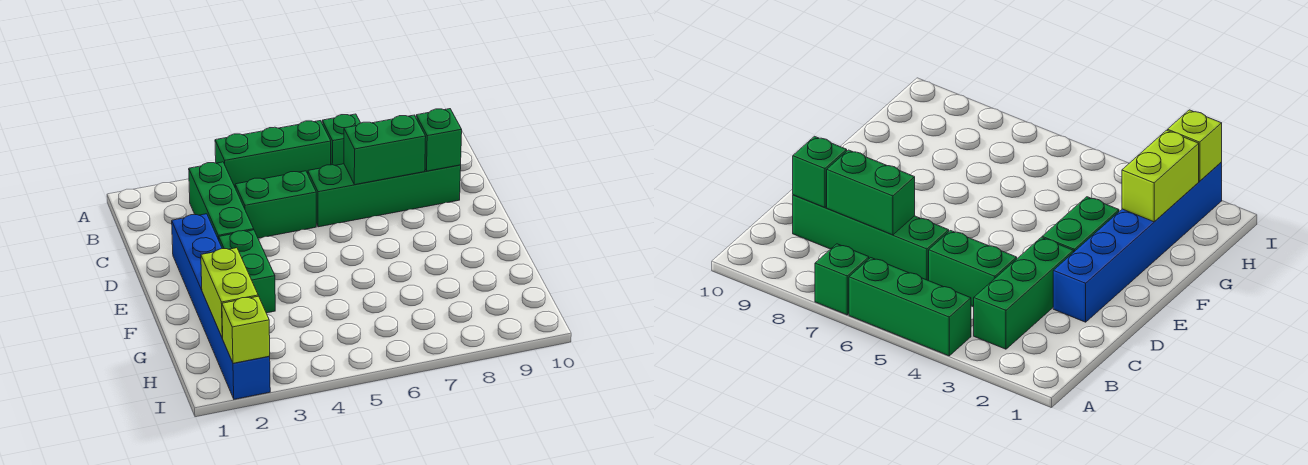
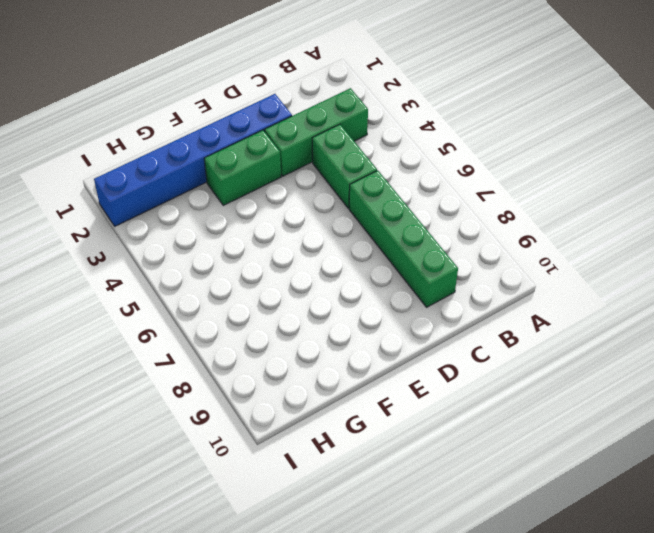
none -> green brick A4:A6 level 1
none -> green brick A7 level 1

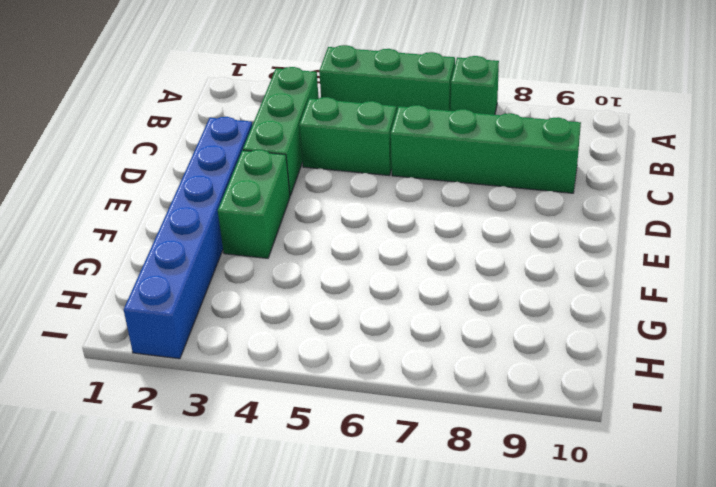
none -> green brick C7:C8 level 2
none -> green brick C9 level 2

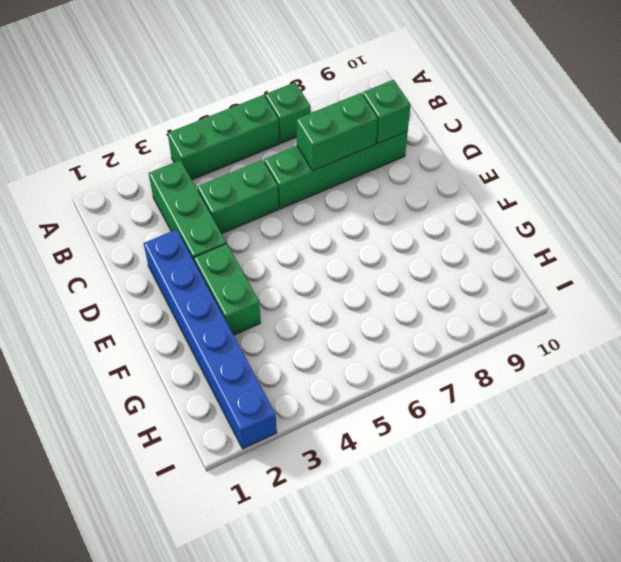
none -> lime brick G2:H2 level 2
none -> lime brick I2 level 2

